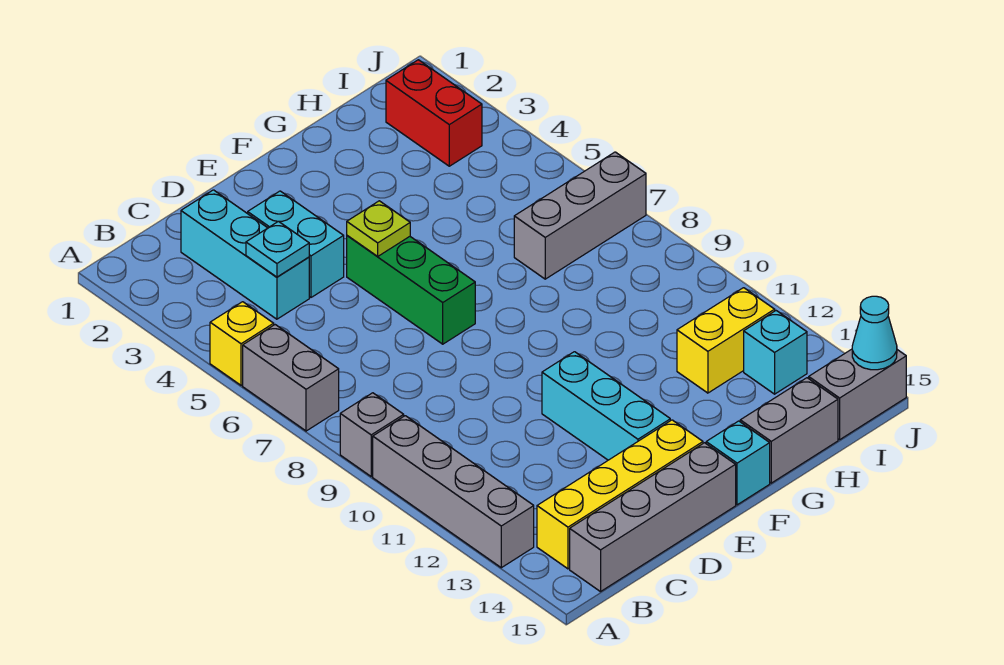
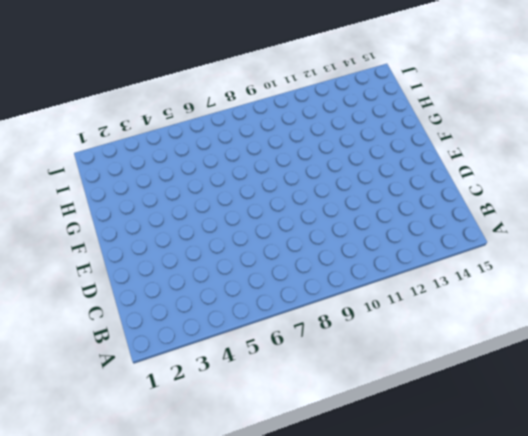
none -> yellow brick A5 level 1
none -> grey brick A6:A7 level 1
none -> grey brick A9 level 1

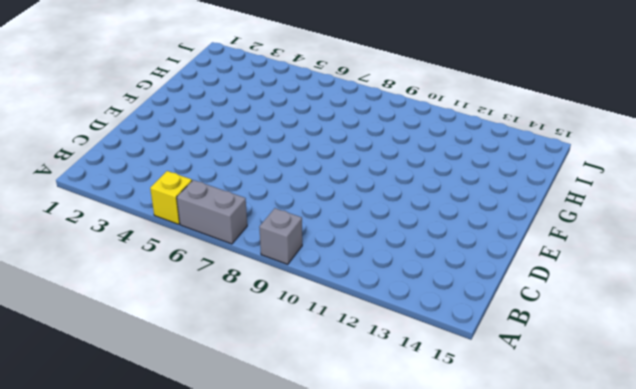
none -> grey brick A10:A13 level 1
none -> yellow brick B14:E14 level 1
none -> grey brick B15:E15 level 1

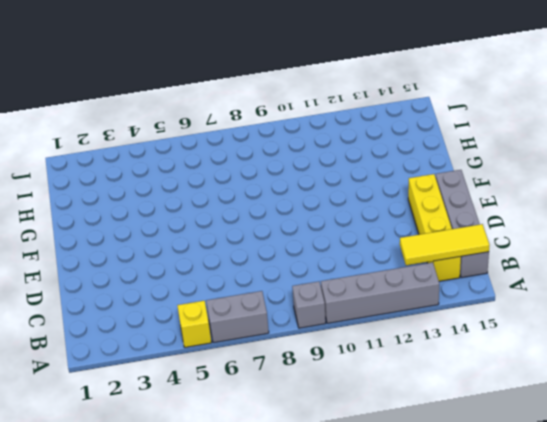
yellow tile B13:B15 level 2 -> none
none -> cyan brick C2:C4 level 1
none -> cyan brick D3:D4 level 1
none -> green brick E5:E7 level 1

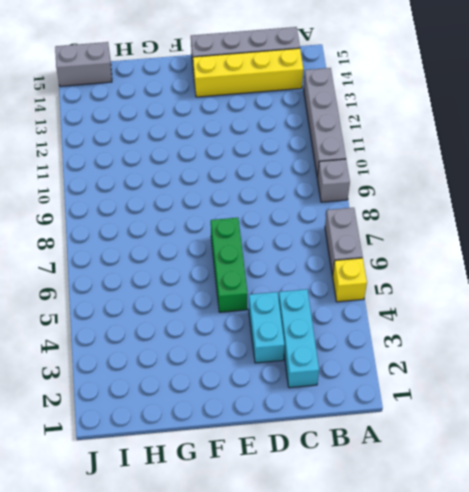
none -> cyan brick E11:E13 level 1
none -> cyan brick F15 level 1
none -> grey brick G15:H15 level 1

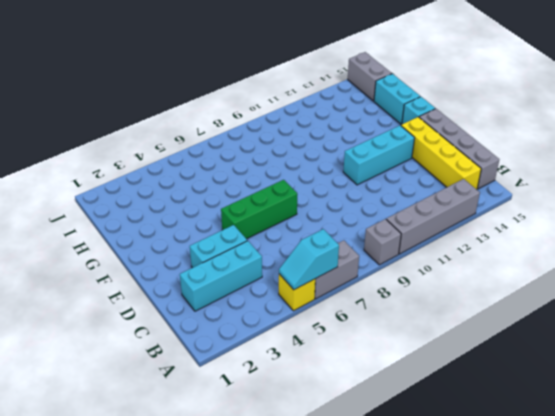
cyan slope A5:A6 level 2 top 6 -> none
cyan brick G15:H15 level 1 -> grey brick G15:H15 level 1
none -> grey brick H7:J7 level 1
none -> yellow brick H12:I12 level 1
none -> red brick I2:I3 level 1

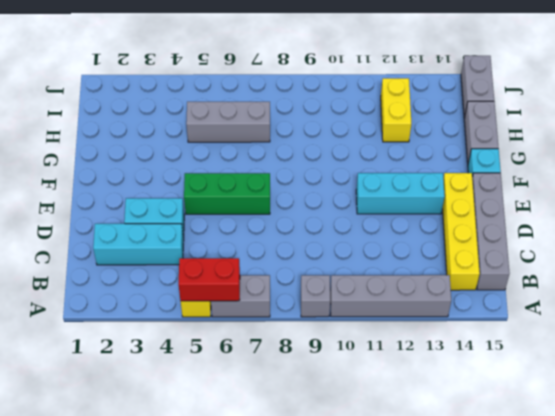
red brick A5:A6 level 2 -> red brick I2:I3 level 1
grey brick H5:H7 level 1 -> grey brick H7:J7 level 1
none -> cyan brick I13 level 1
none -> cyan plate C4 level 2
none -> lime plate E5 level 2

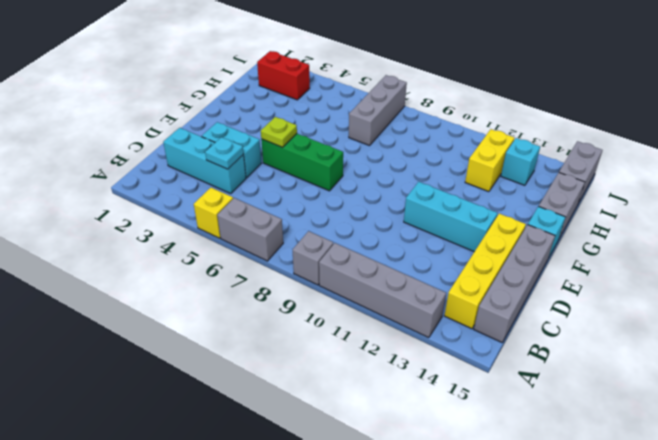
none -> cyan cone J15 level 2

